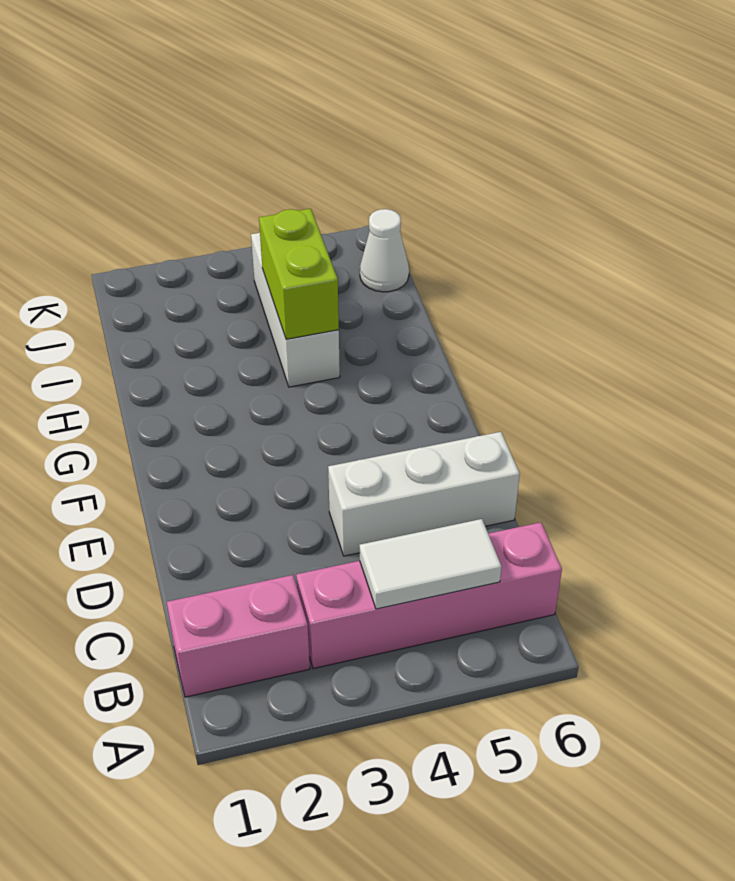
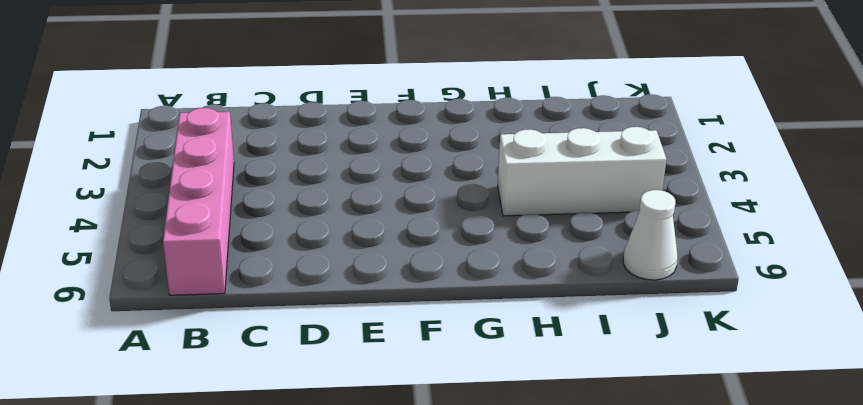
none -> pink brick B1:B2 level 1
none -> white brick D4:D6 level 1

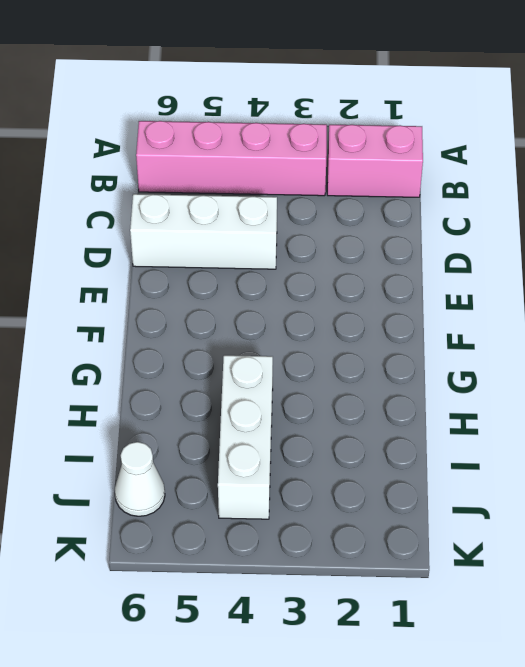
none -> white tile B4:B5 level 2
none -> lime brick H4:I4 level 2

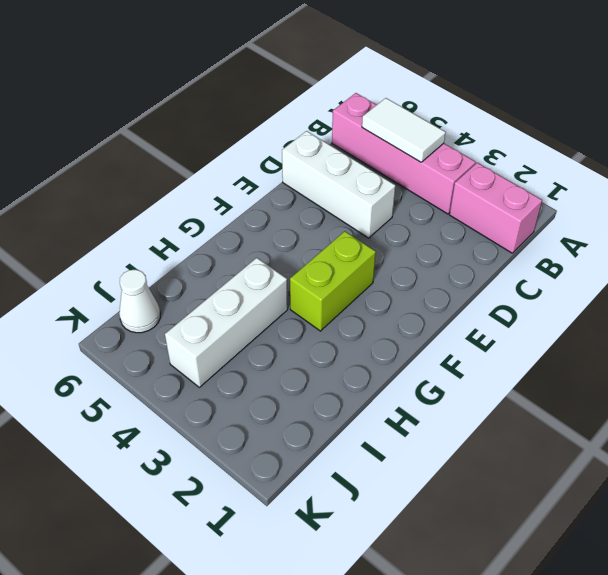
lime brick F3:G3 level 1 -> lime brick H4:I4 level 2

